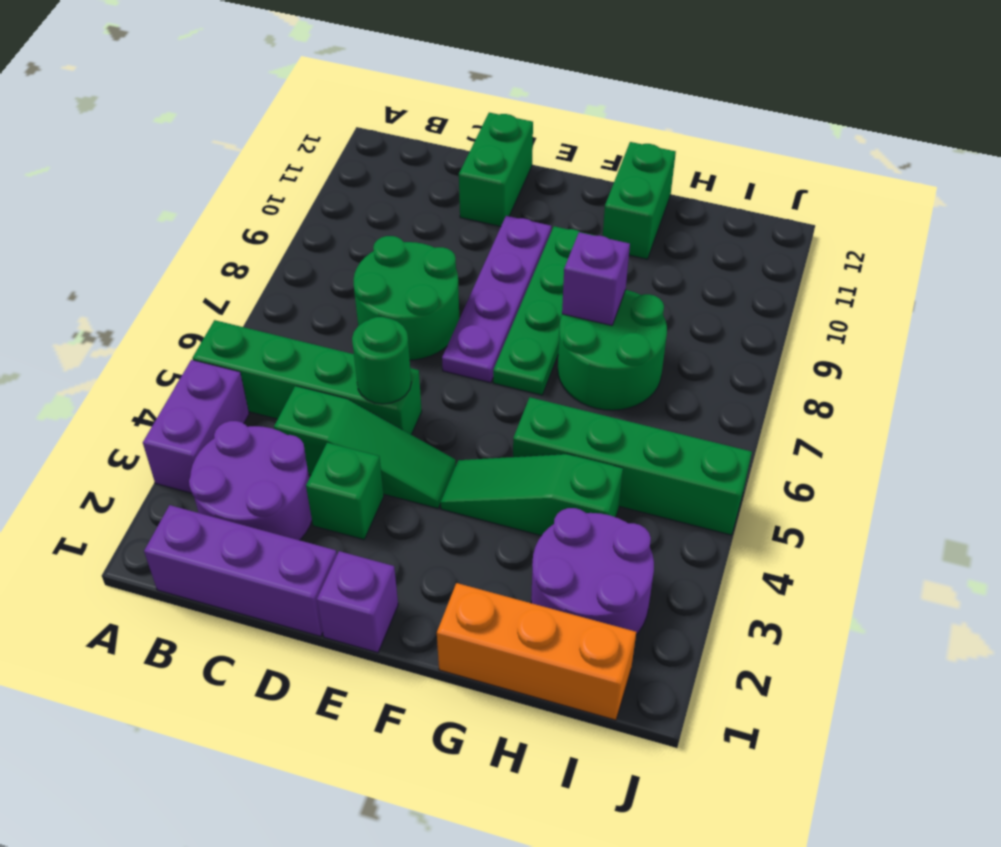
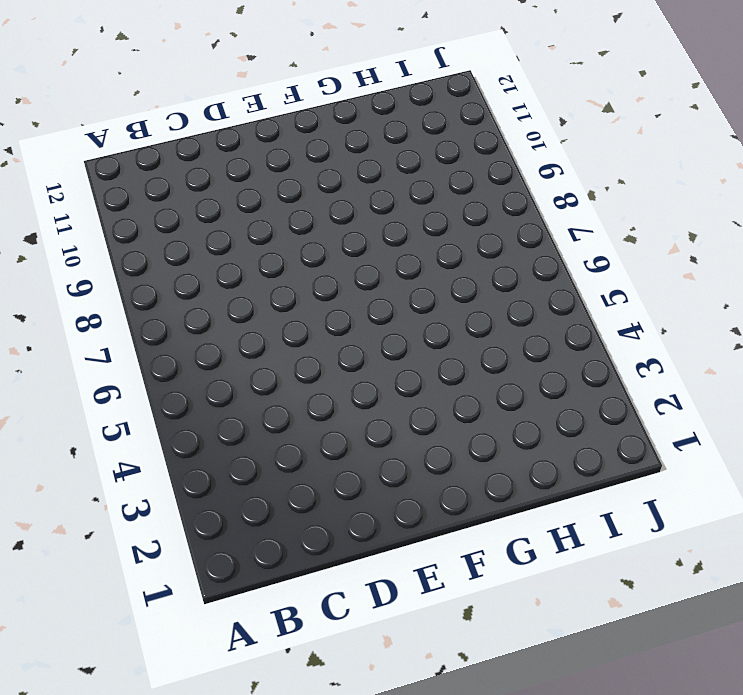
none -> purple brick A3:A4 level 1
none -> green brick A5:D5 level 1
none -> purple brick B1:D1 level 1

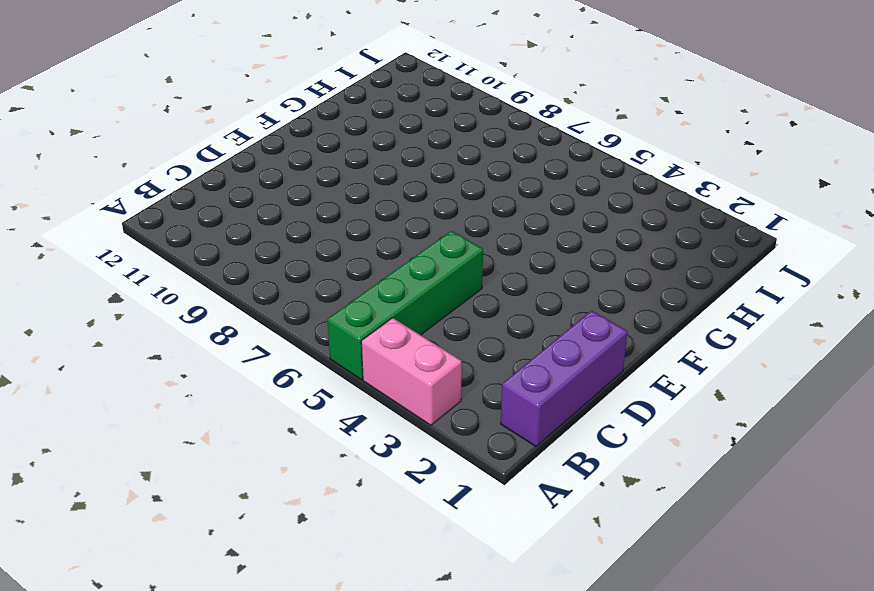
pink brick A3:A4 level 1 -> purple brick A3:A4 level 1
none -> purple round brick B2:C3 level 1
none -> green slope C4:E4 level 1 top C
none -> green round brick C7:D8 level 1

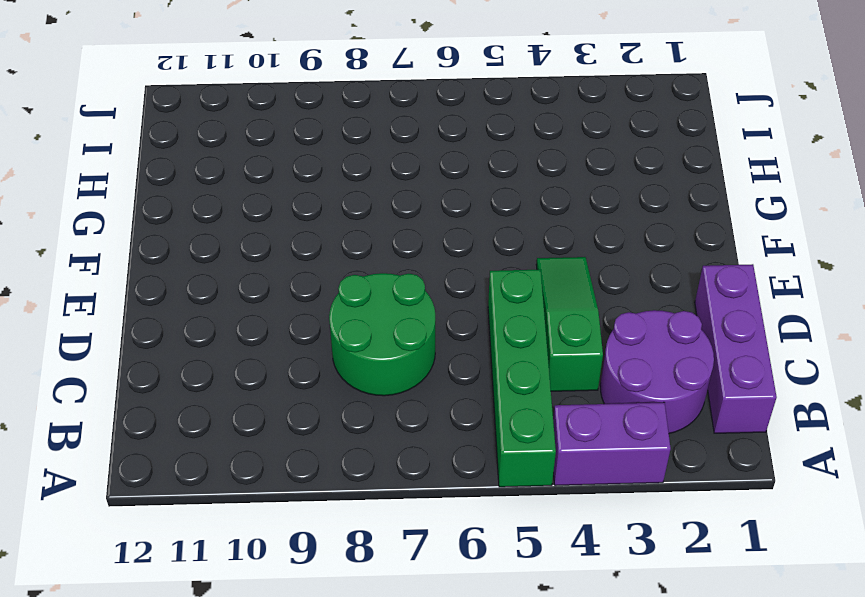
none -> green brick D3 level 1
none -> green brick D11:D12 level 1
none -> purple brick E1 level 1

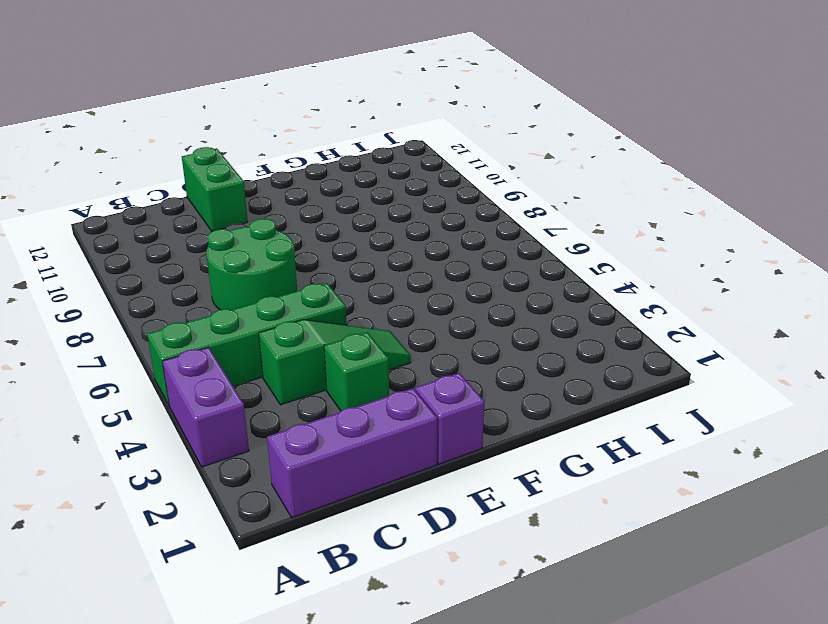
none -> purple round brick B2:C3 level 1
none -> purple plate E7:E10 level 1
none -> green slope F4:H4 level 1 top H

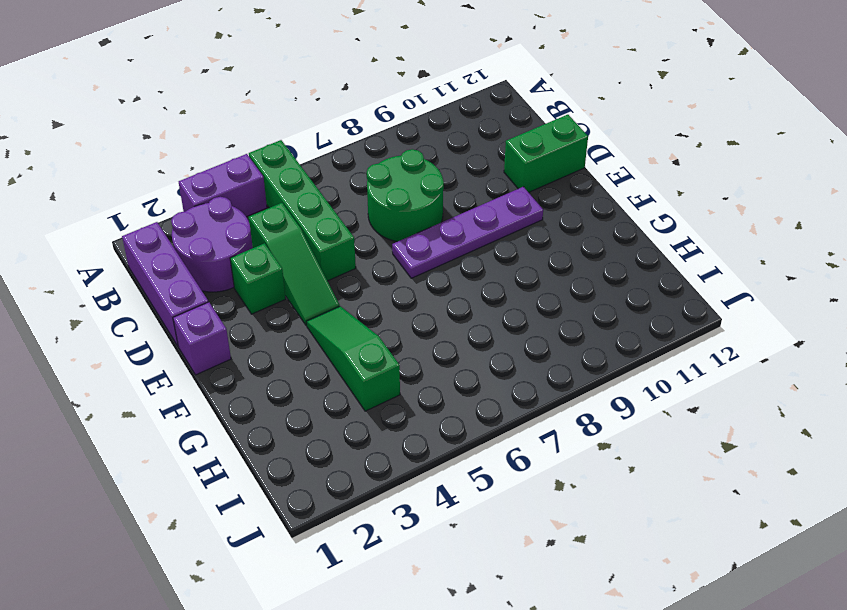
none -> green plate F7:F10 level 1
none -> orange brick G1:I1 level 1
none -> green brick G5:J5 level 1

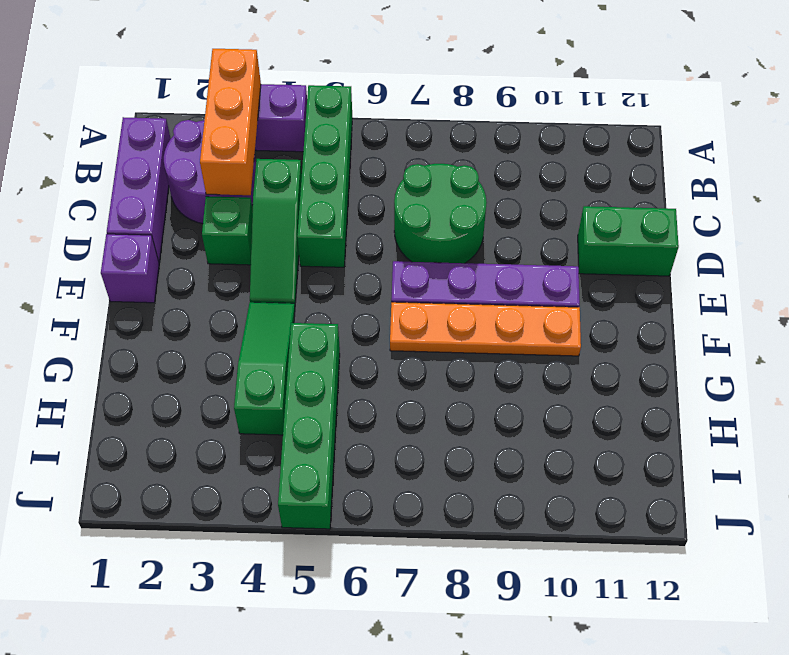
orange brick A3:C3 level 2 -> orange brick G1:I1 level 1
orange plate F7:F10 level 1 -> green plate F7:F10 level 1
none -> green round brick G7:H8 level 1
none -> green brick G11:G12 level 1
none -> purple round brick H2:I3 level 1

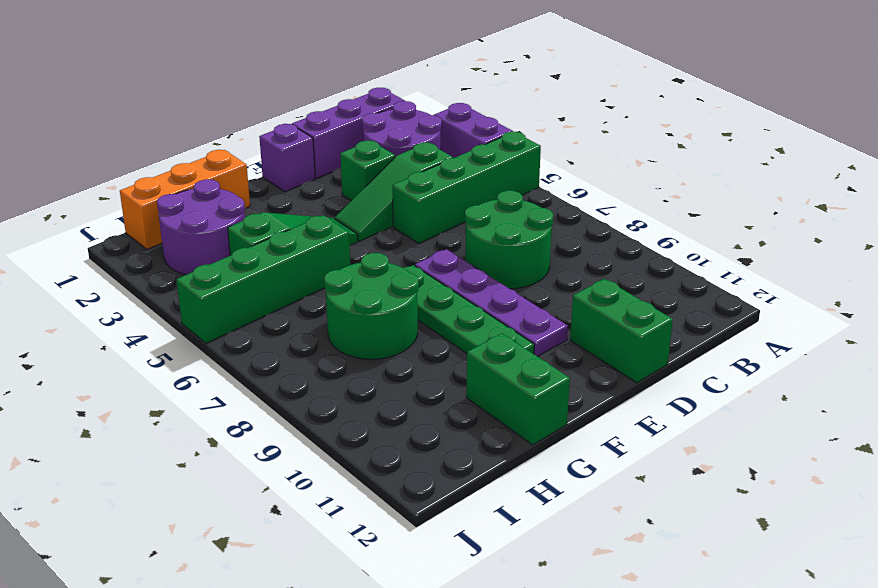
none -> green round brick D5 level 2
none -> purple brick G8 level 2

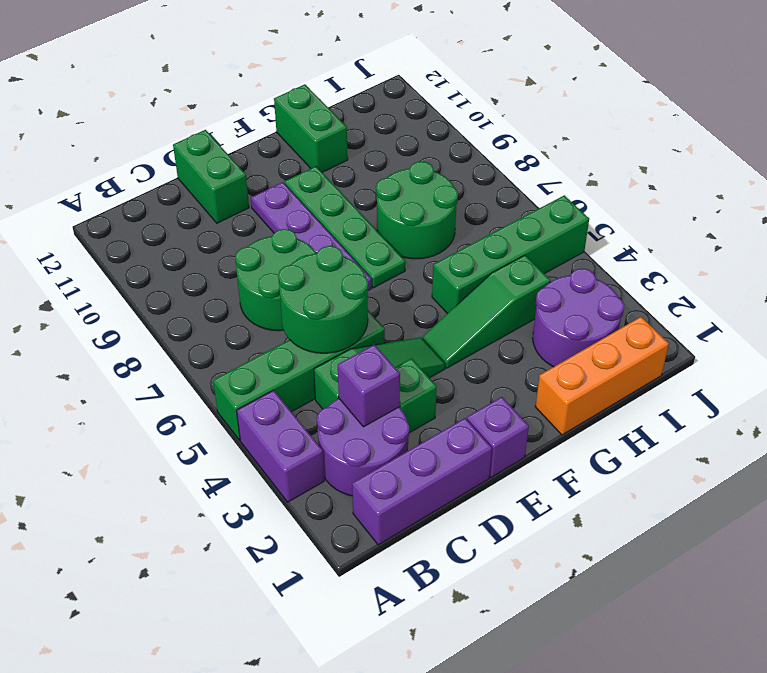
purple brick C3 level 2 -> purple brick G8 level 2
green round brick C5:D6 level 2 -> green round brick D5 level 2

